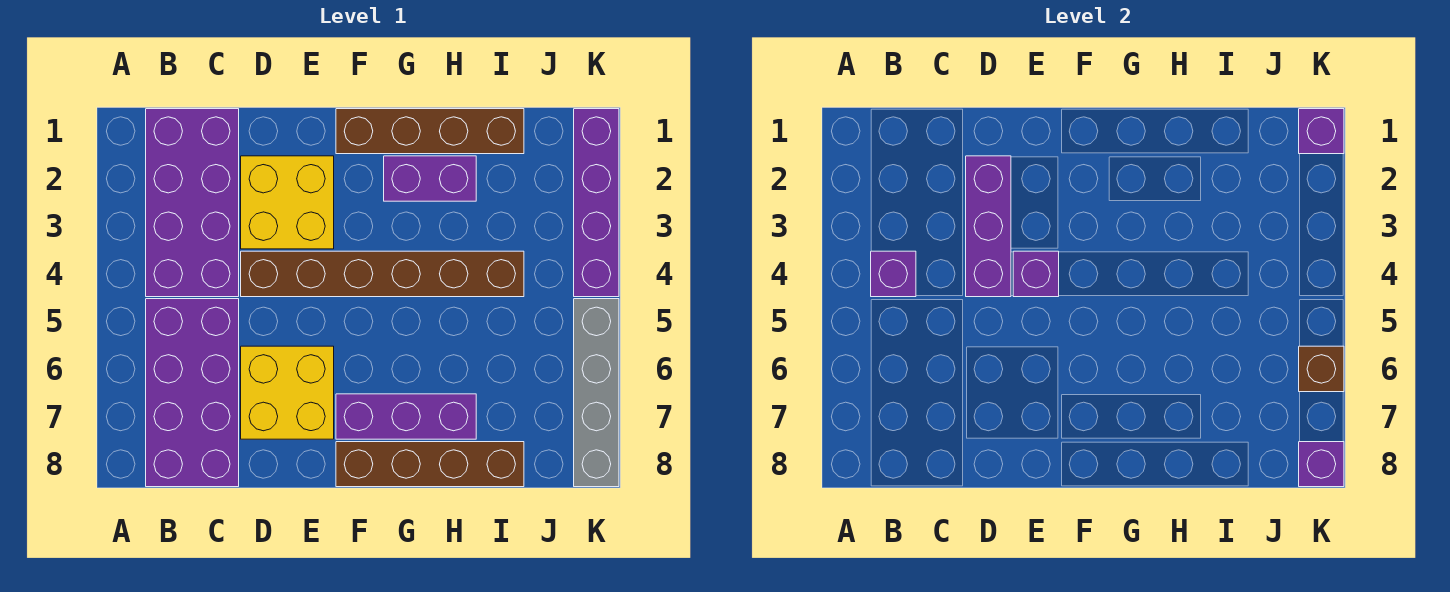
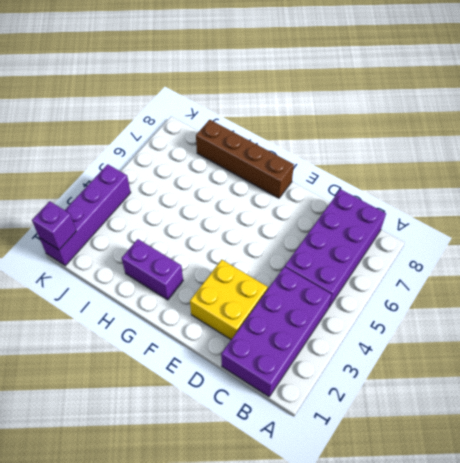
none -> brown brick D4:I4 level 1
none -> yellow brick D6:E7 level 1
none -> brown brick F1:I1 level 1

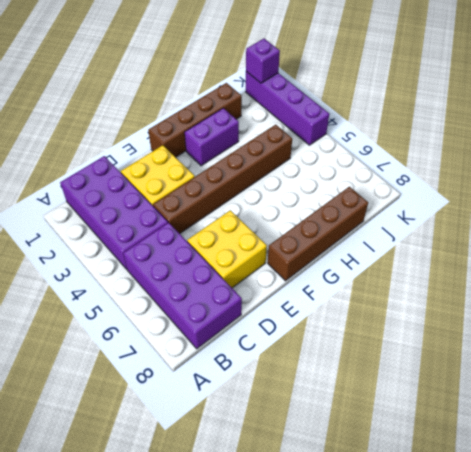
none -> purple brick F7:H7 level 1
none -> grey brick K5:K8 level 1
none -> purple brick B4 level 2

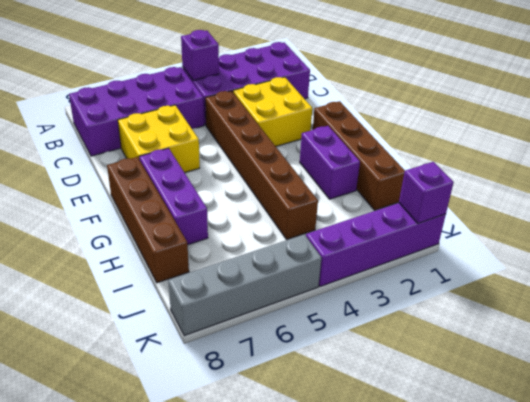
none -> purple brick D2:D4 level 2
none -> purple brick E4 level 2
none -> brown brick K6 level 2

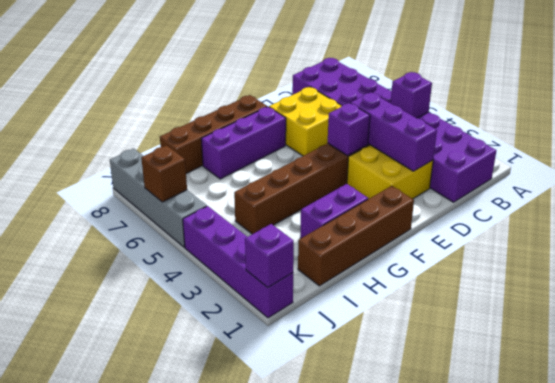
none -> purple brick K8 level 2

